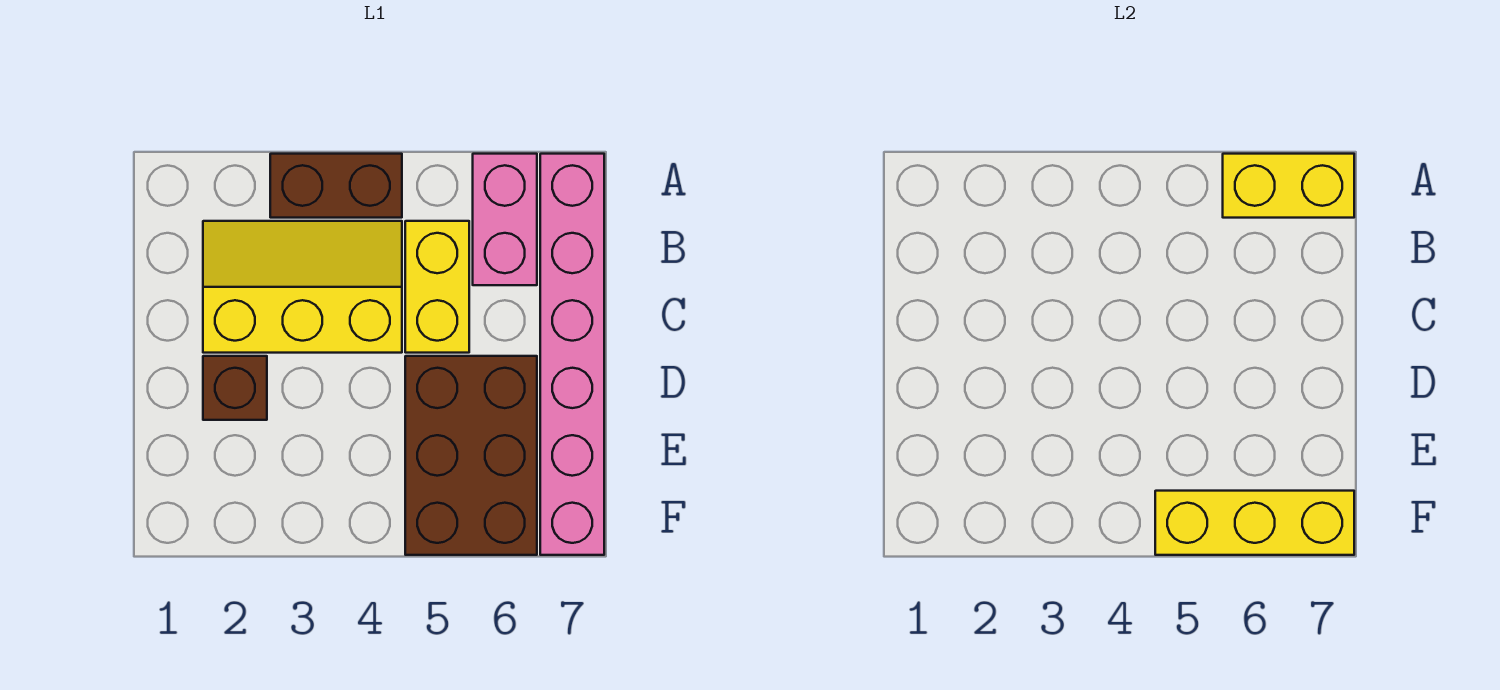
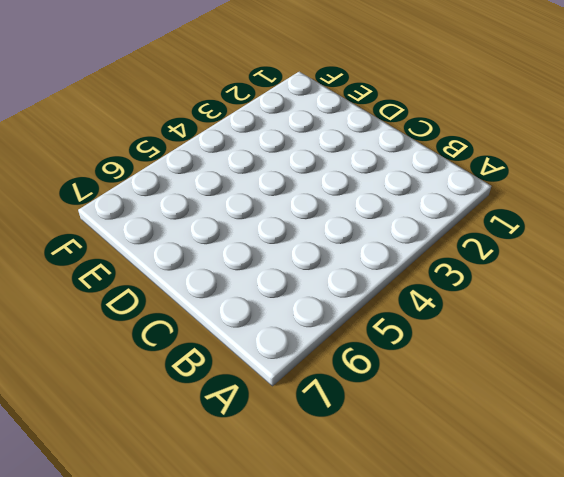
none -> brown brick A3:A4 level 1
none -> pink brick A6:B6 level 1

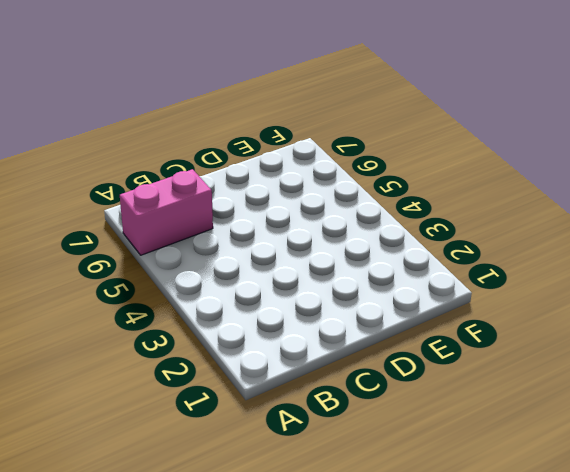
none -> brown brick A3:A4 level 1
none -> pink brick A7:F7 level 1

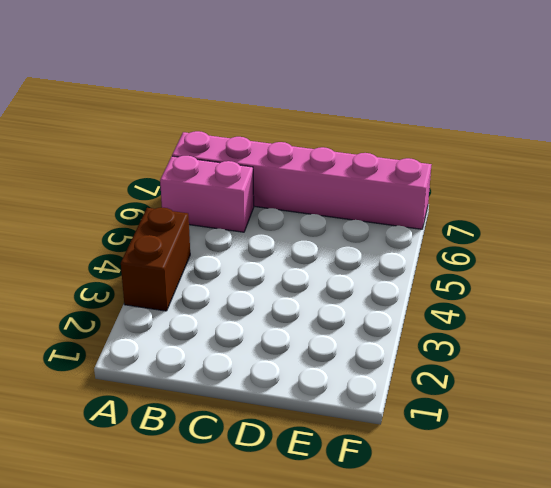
none -> yellow slope B2:C4 level 1 top C
none -> yellow brick B5:C5 level 1

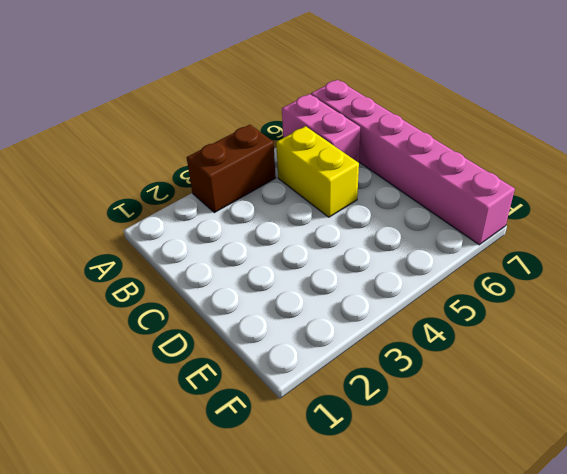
none -> yellow slope B2:C4 level 1 top C
none -> brown brick D2 level 1

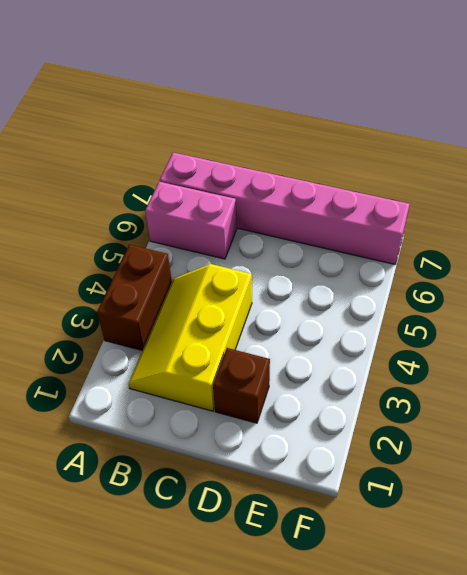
none -> yellow brick B5:C5 level 1
none -> brown brick D5:F6 level 1

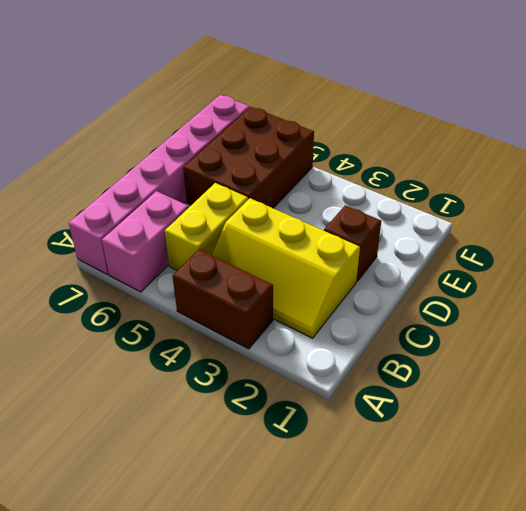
none -> yellow brick A6:A7 level 2
none -> yellow brick F5:F7 level 2

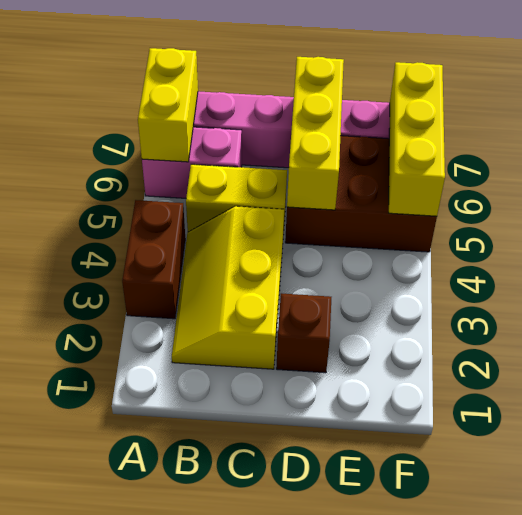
yellow brick D5:D7 level 2 -> none

